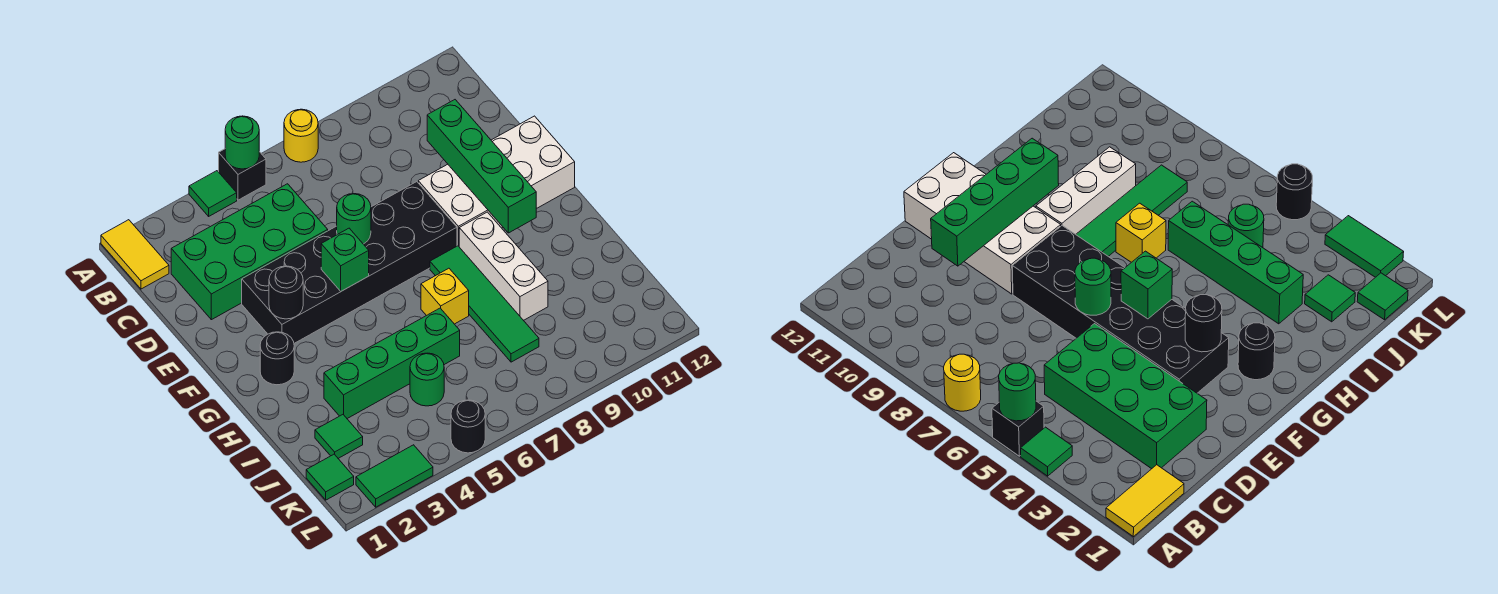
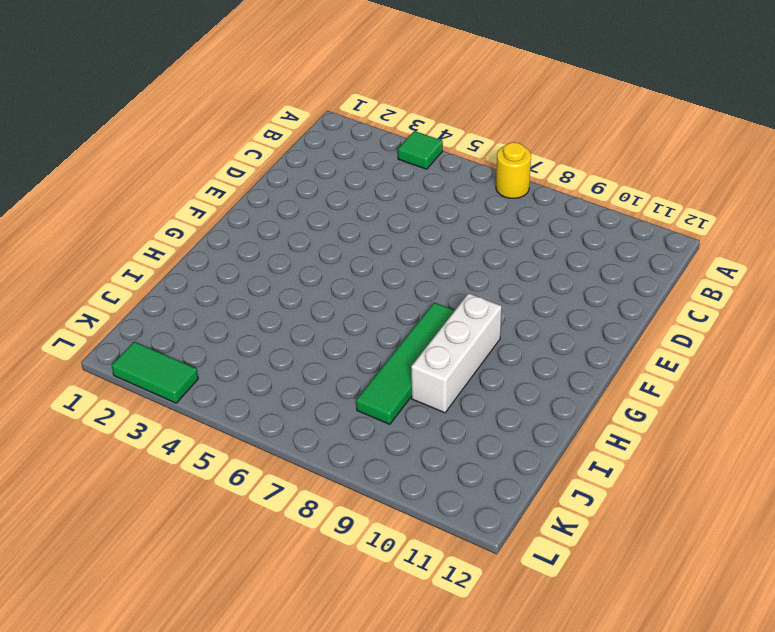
none -> yellow tile A1:B1 level 1
none -> black brick A5 level 1
none -> green brick C2:D5 level 1

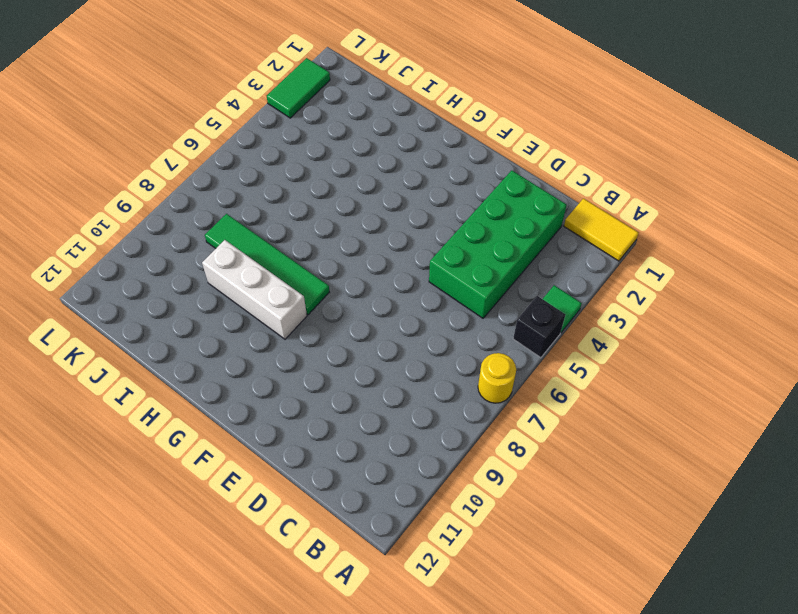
none -> black brick E3:F8 level 1
none -> white brick E9:F12 level 1
none -> black round brick G2 level 1

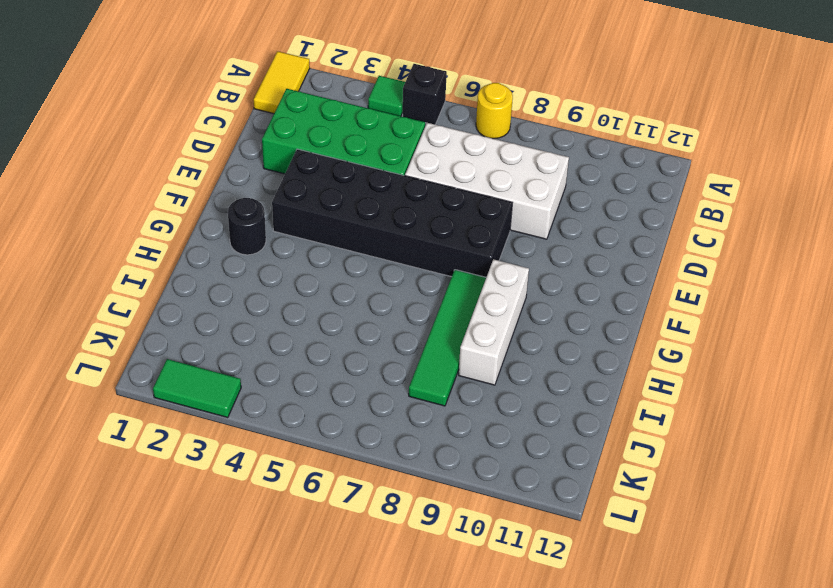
white brick C6:D9 level 1 -> white brick E9:F12 level 1
none -> yellow brick H7 level 1
none -> green brick I3:I6 level 1
none -> green tile J2 level 1

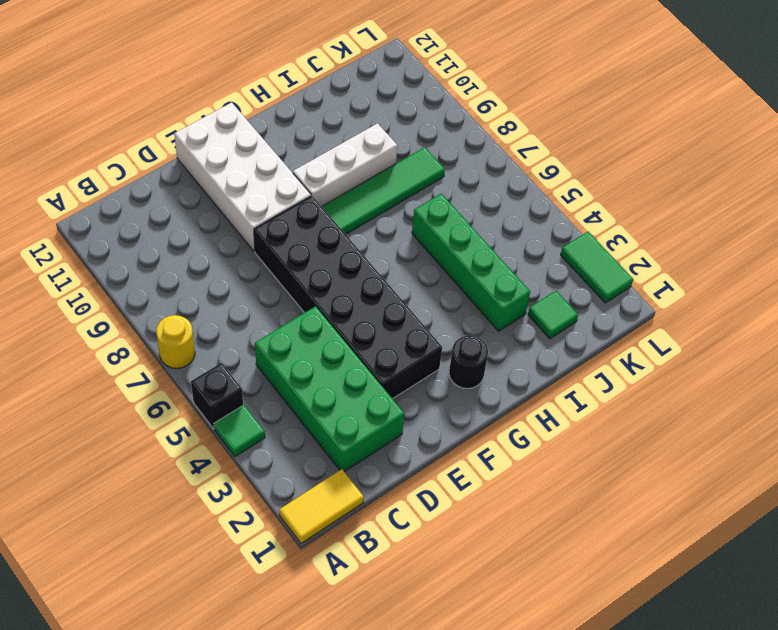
none -> yellow brick H7 level 1
none -> green round brick J5 level 1
none -> green tile K1 level 1

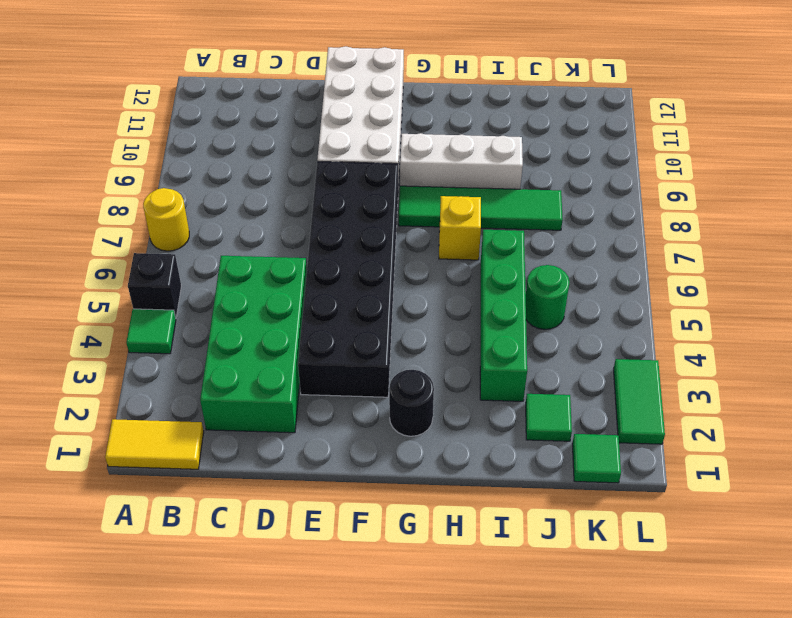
none -> black round brick L5 level 1
none -> green round brick A5 level 2
none -> green brick D10:G10 level 2

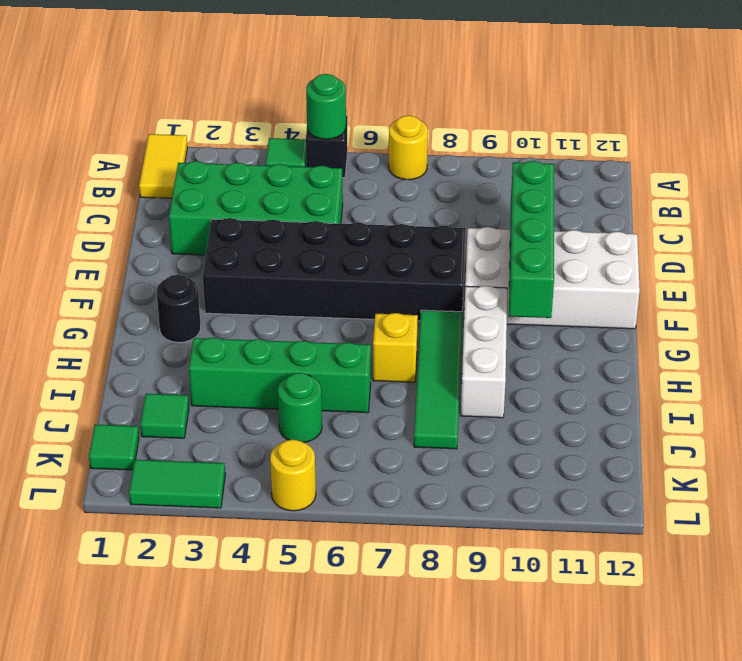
yellow round brick L5 level 1 -> black round brick L5 level 1
none -> green round brick E6 level 2
none -> black round brick F3 level 2
none -> green brick F5 level 2

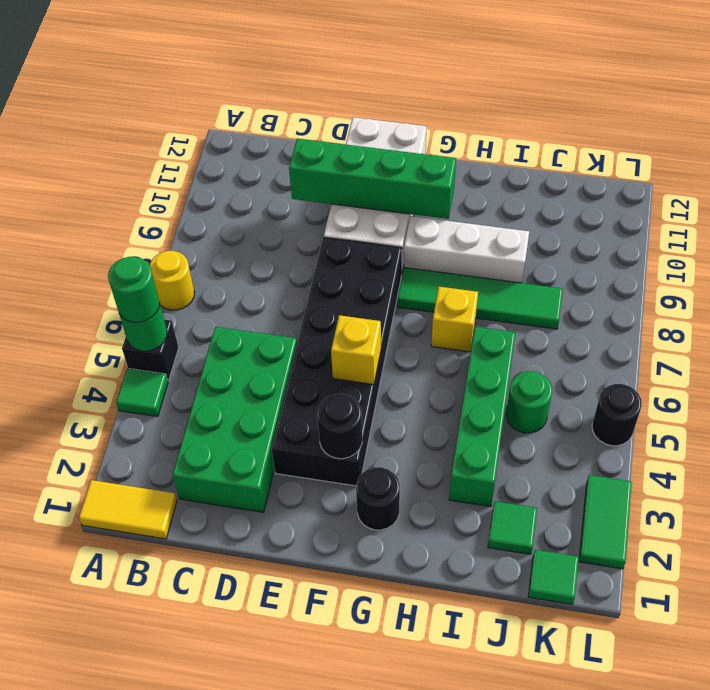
green round brick A5 level 3 -> green round brick E6 level 2
yellow brick F5 level 2 -> green brick F5 level 2

